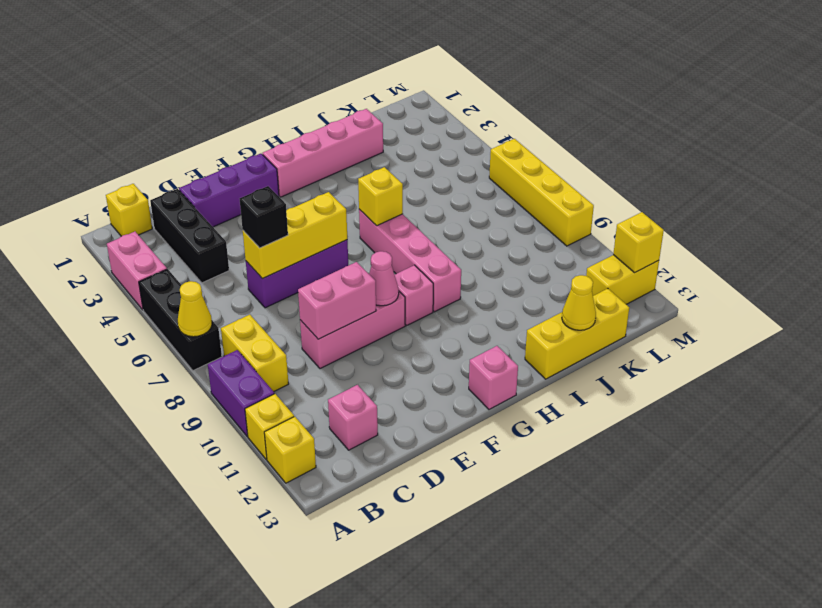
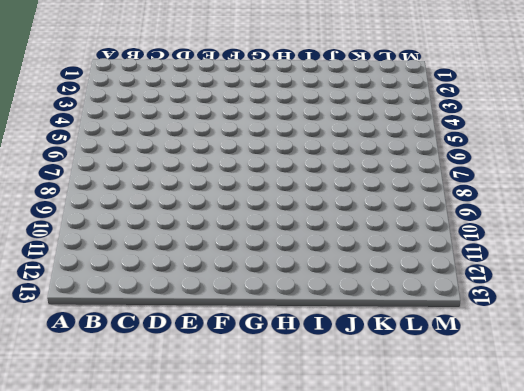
none -> pink brick A3:A4 level 1
none -> black brick A5:A7 level 1
none -> purple brick A9:A10 level 1

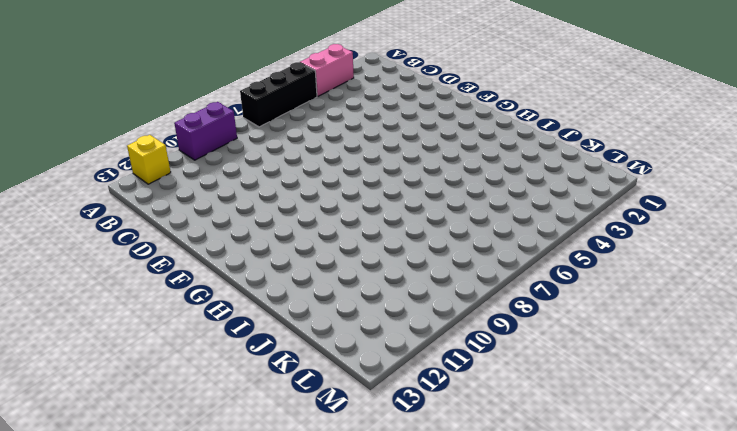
none -> yellow brick A11 level 1
none -> yellow brick B1 level 1
none -> yellow brick B8:B9 level 1

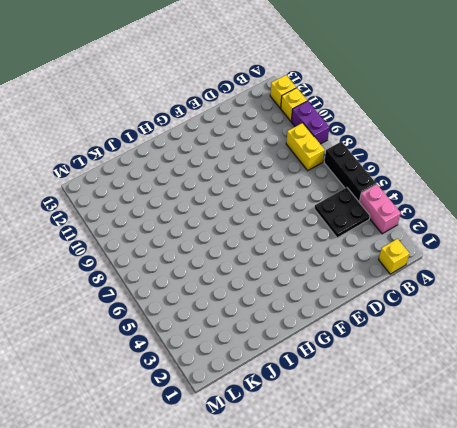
black plate B4:C5 level 1 -> black brick C2:C4 level 1
none -> pink brick C12 level 1
none -> purple brick D2:F2 level 1
none -> purple brick D6:F6 level 1

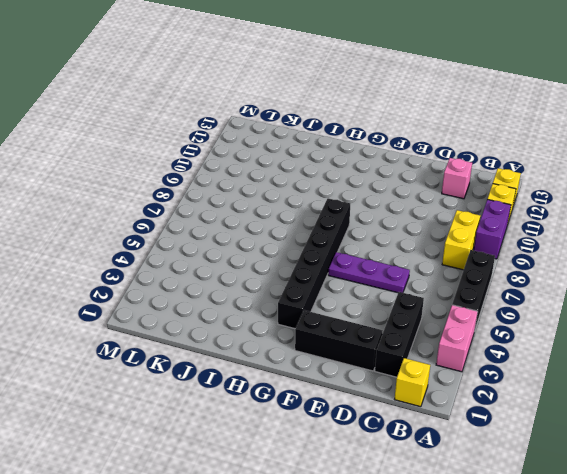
black brick D2:F2 level 1 -> purple brick D2:F2 level 1
purple plate D6:F6 level 1 -> purple brick D6:F6 level 1
black brick G3:G8 level 1 -> none
none -> pink brick D9:F9 level 1
none -> pink brick G2:J2 level 1
none -> pink brick G9 level 1

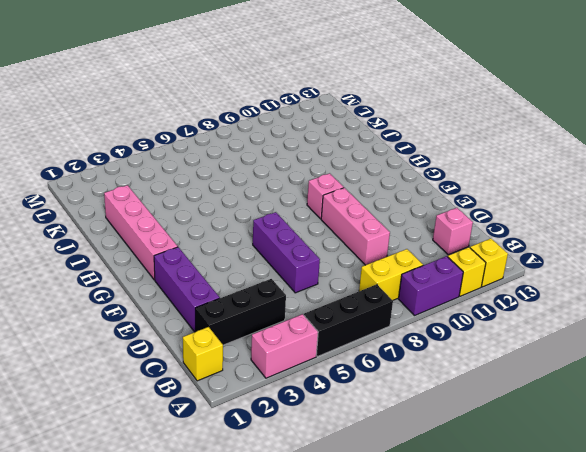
none -> pink brick G13 level 1
none -> pink brick H6:H9 level 1
none -> yellow brick I13:K13 level 1

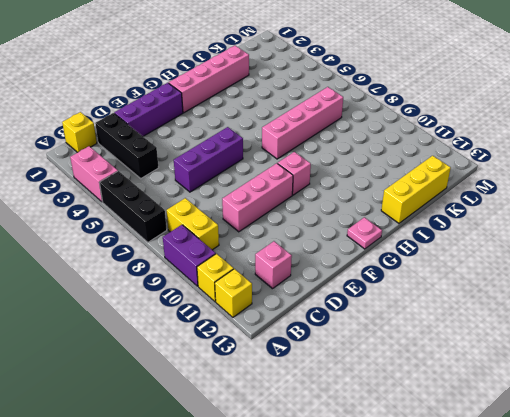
pink plate G13 level 1 -> pink brick G13 level 1
pink brick H7:K7 level 1 -> pink brick H6:H9 level 1
none -> yellow brick L12:M12 level 1
none -> yellow brick M6:M9 level 1
none -> yellow cone A7 level 2

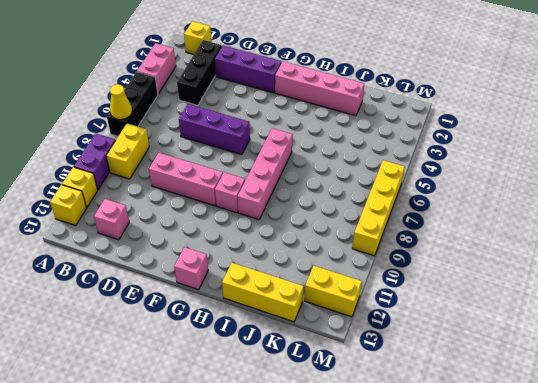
none -> yellow brick D6:F6 level 2
none -> pink brick D9:E9 level 2
none -> pink cone F9 level 2

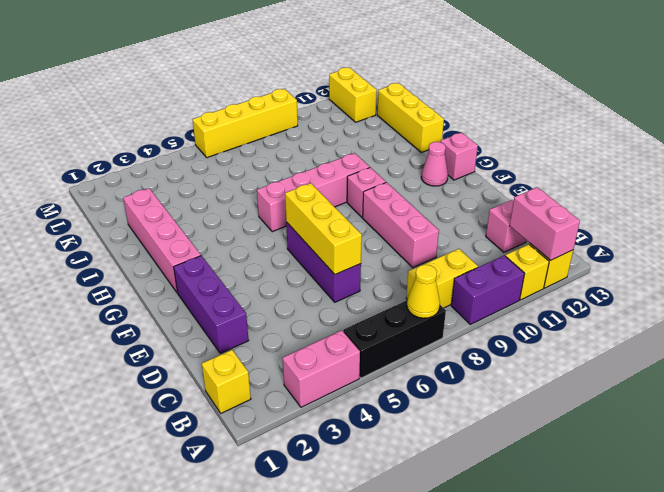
pink brick A12:B12 level 2 -> pink brick D9:E9 level 2
pink cone G12 level 1 -> pink cone F9 level 2
none -> black brick C2:C4 level 1
none -> yellow brick H6 level 2
none -> yellow cone J13 level 2

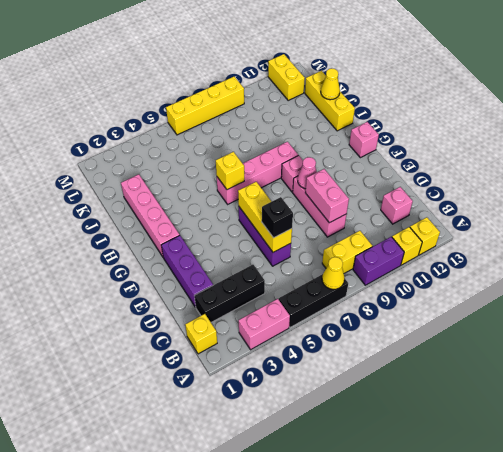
none -> yellow brick M12 level 2

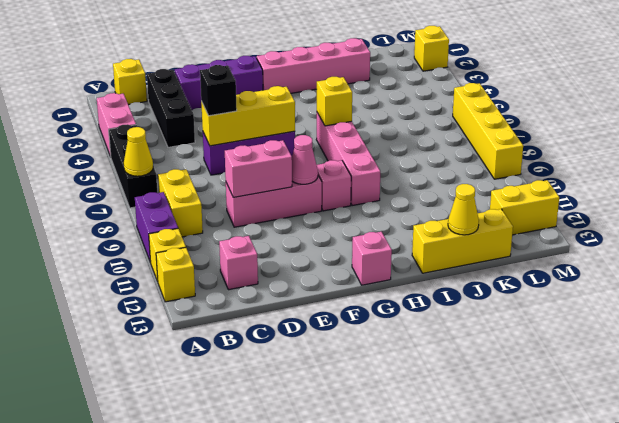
yellow brick M2 level 1 -> yellow brick M12 level 2

